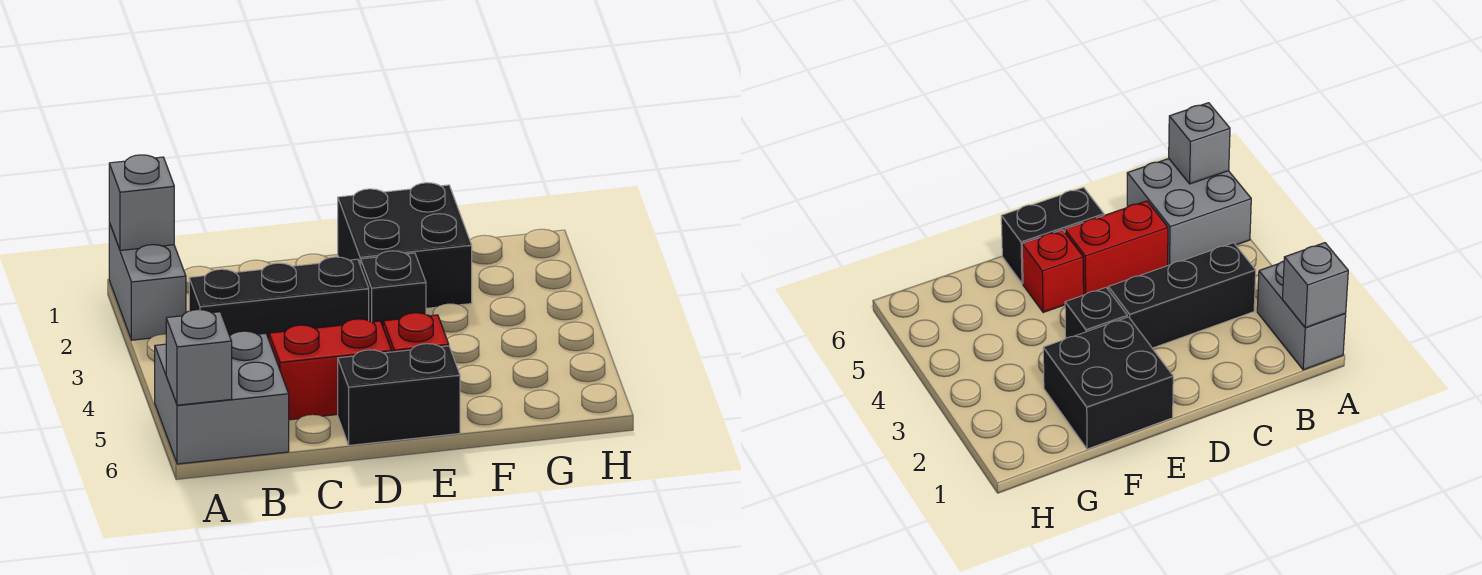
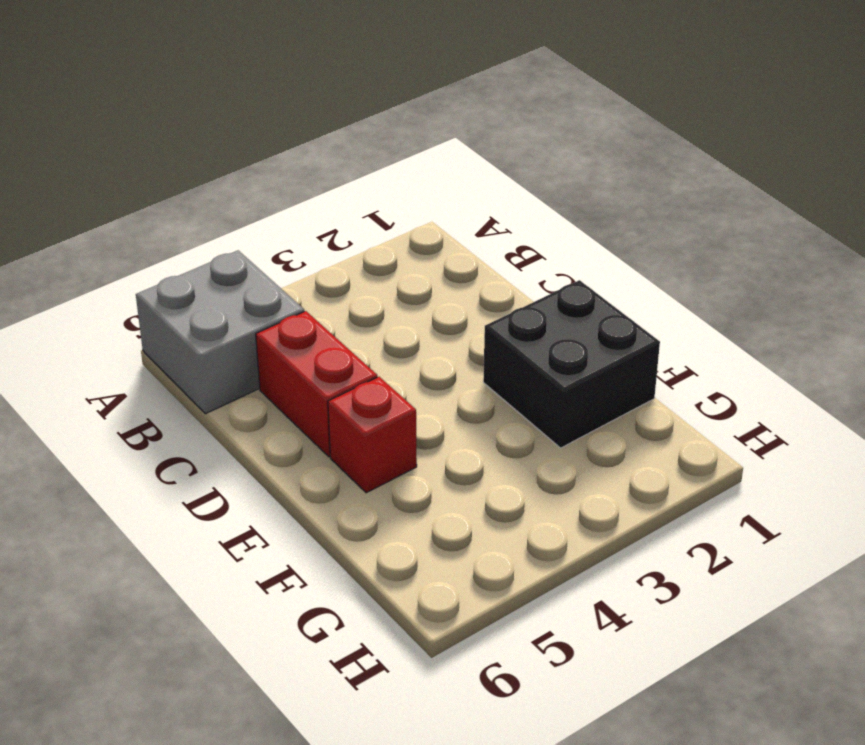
none -> grey brick A1:A2 level 1
none -> black brick B3:D3 level 1

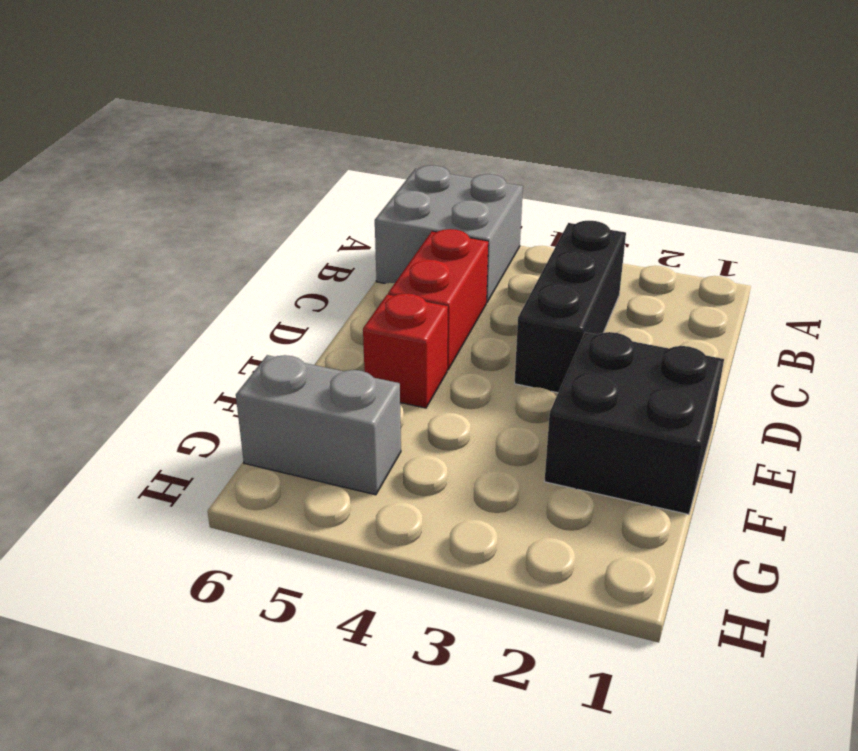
grey brick G5:G6 level 1 -> grey brick A1:A2 level 1
none -> black brick D6:E6 level 1
none -> black brick E3 level 1

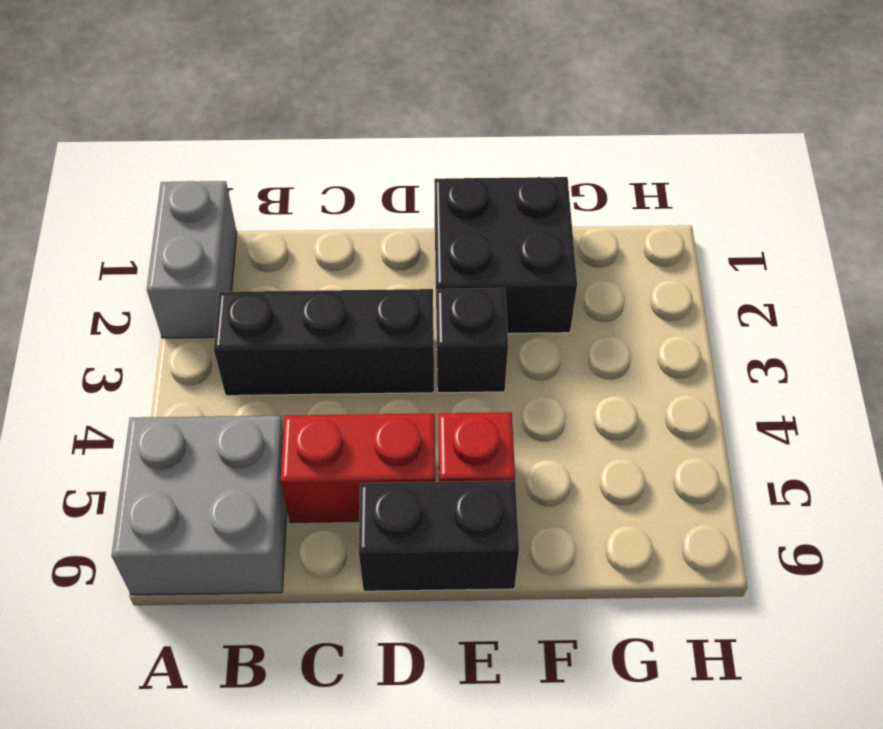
none -> grey brick A1 level 2
none -> grey brick A6 level 2

